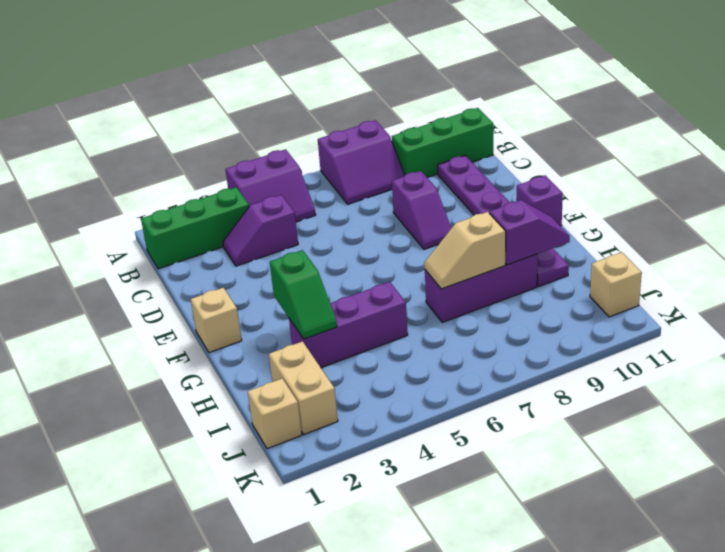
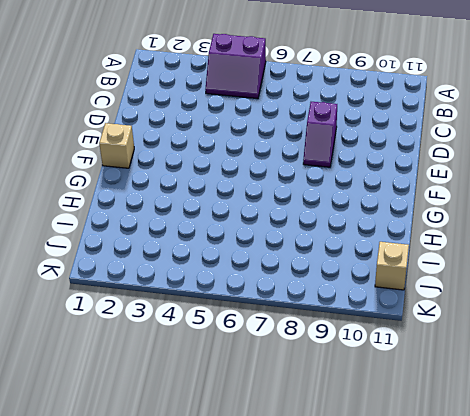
none -> purple slope A7:B8 level 1 top A
none -> green brick B1:B3 level 1
none -> green brick B9:B11 level 1

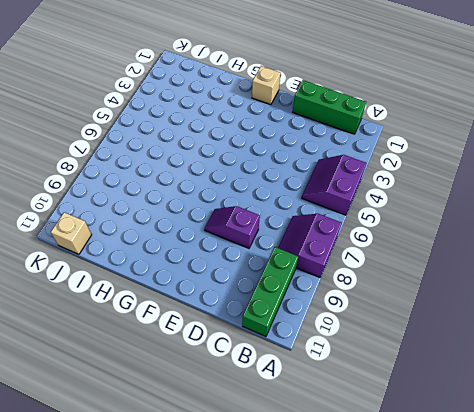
green brick B1:D1 level 1 -> green brick B1:B3 level 1
none -> purple slope C3:C4 level 1 top 4
none -> purple plate C10:H10 level 1
none -> purple brick F11 level 1

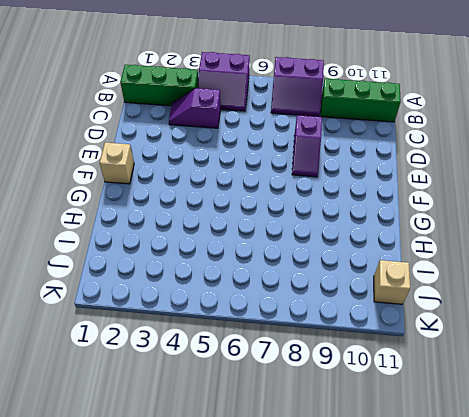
none -> purple plate C10:H10 level 1
none -> purple brick F11 level 1
none -> purple brick H3:H5 level 1

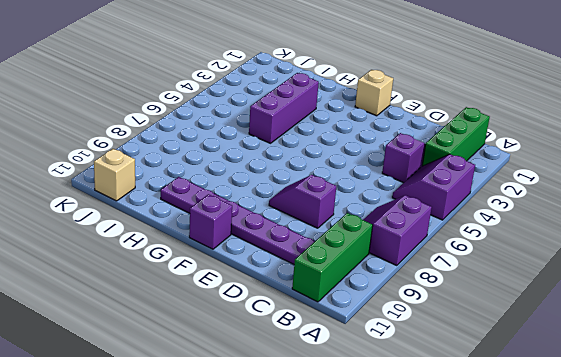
none -> purple brick H7:H9 level 1
none -> tan brick I2:J2 level 1
none -> tan brick J1 level 1

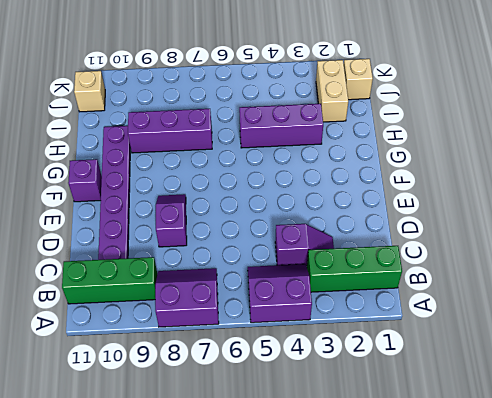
none -> tan brick F1 level 1
none -> green slope G3:H3 level 2 top G
none -> tan slope H7:H8 level 2 top 8

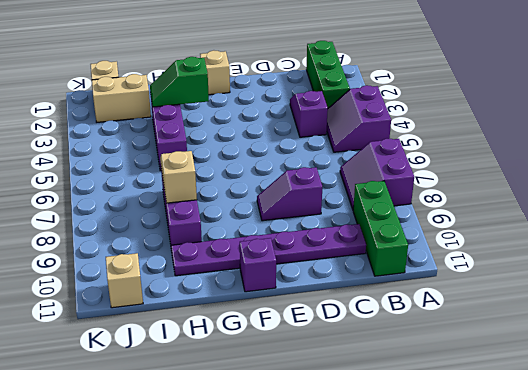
none -> purple slope H9:H10 level 2 top 9

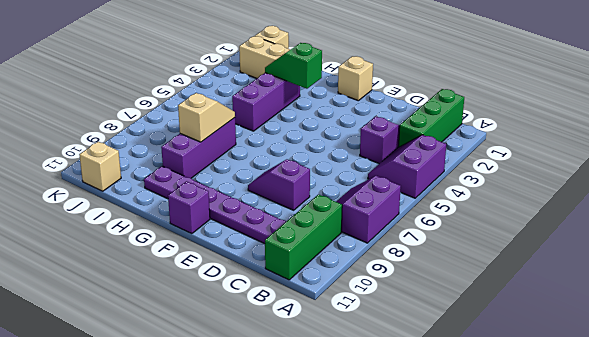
none -> purple slope H9:H10 level 2 top 9

